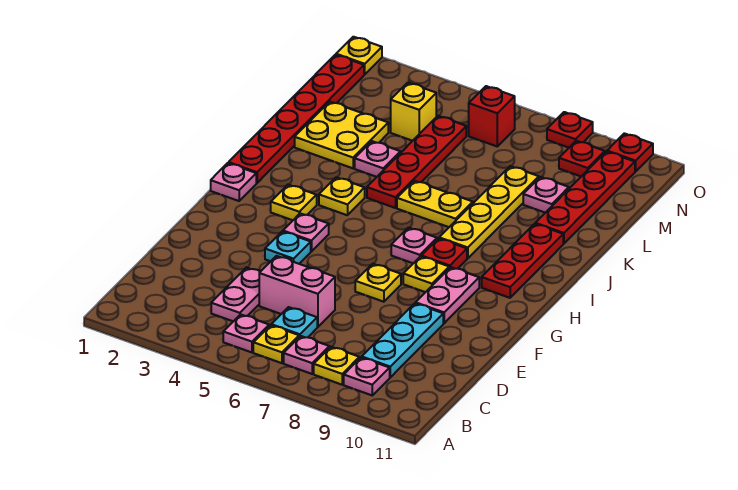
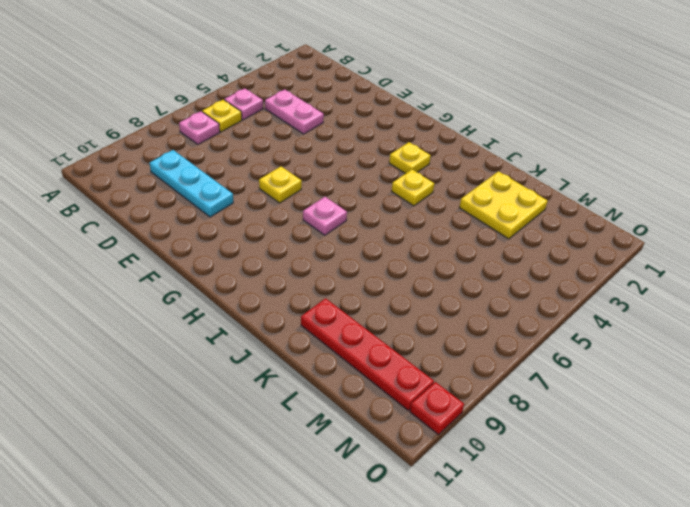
none -> yellow plate B8 level 1
none -> pink plate B9 level 1
none -> cyan plate C6 level 1
none -> pink brick D5:D6 level 1

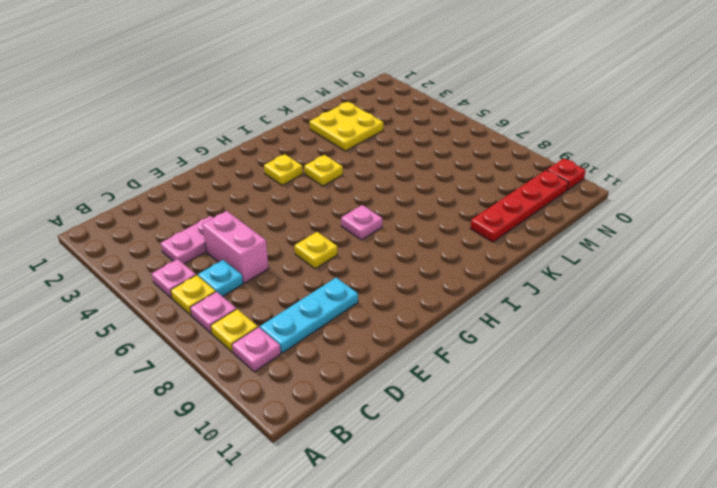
none -> cyan plate F4 level 1
none -> pink plate F9:G9 level 1
none -> pink plate G4 level 1
none -> yellow plate G8 level 1

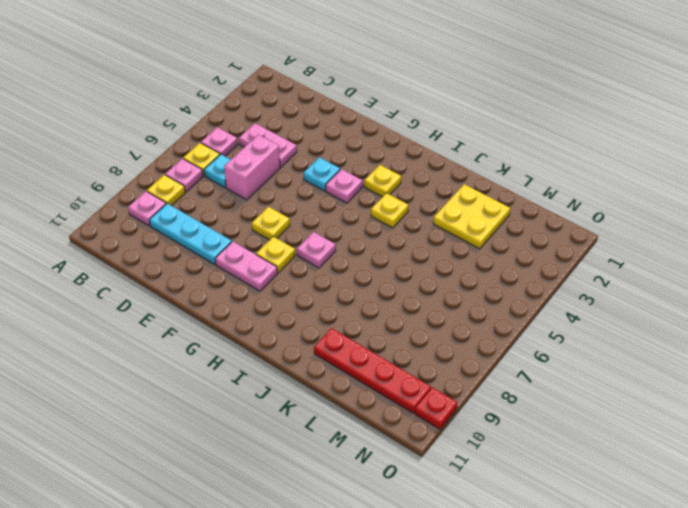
none -> pink plate H1 level 1
none -> red plate H8 level 1
none -> red plate H10:J10 level 1
none -> red plate I1:N1 level 1

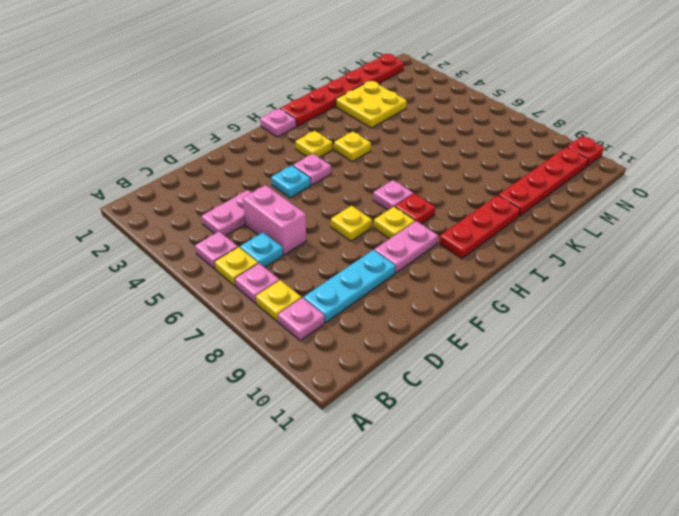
none -> yellow plate I8:L8 level 1
none -> red plate J5:M5 level 1
none -> yellow plate J6:J7 level 1
none -> pink plate K4 level 1

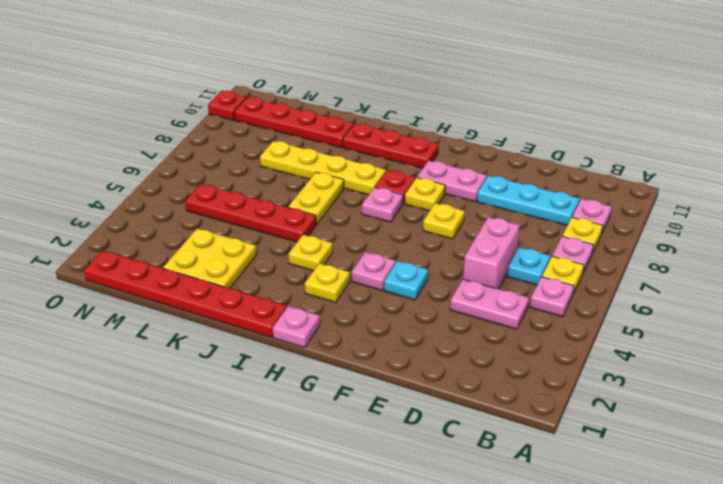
none -> pink plate K4 level 1
none -> pink plate L9 level 1
none -> yellow brick M4 level 1
none -> red brick N6 level 1

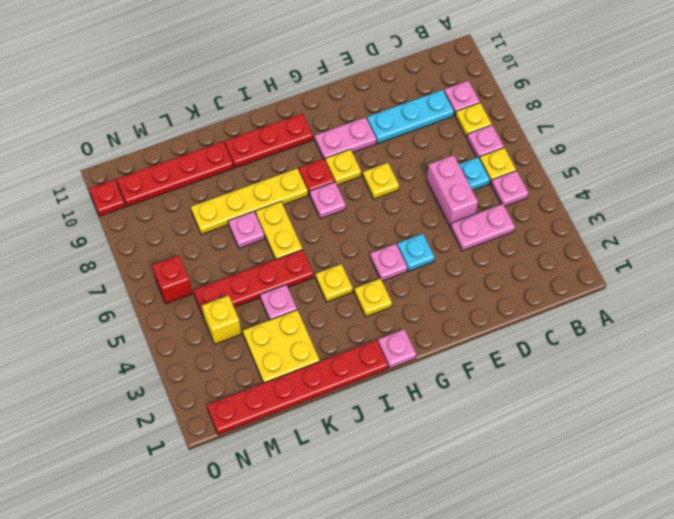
pink plate K7 level 1 -> pink plate L9 level 1
none -> red plate N9 level 1
none -> yellow plate O1 level 1
none -> red plate O8 level 1

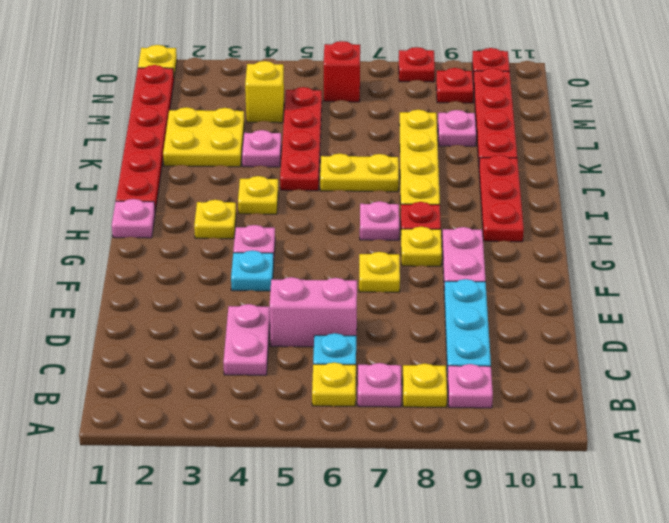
none -> pink plate B5 level 1

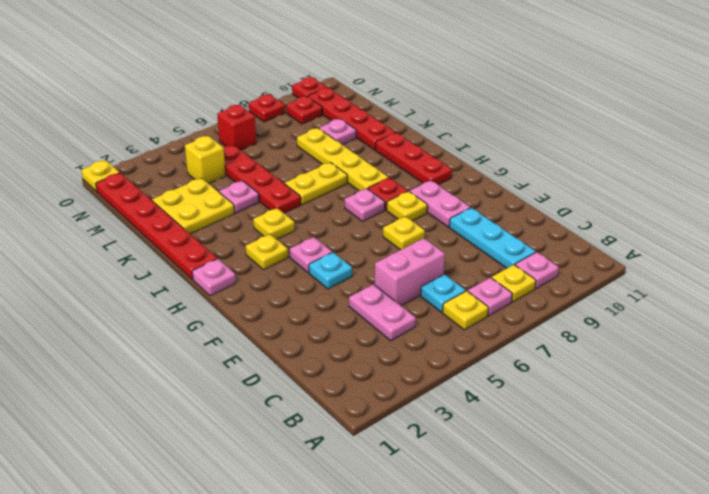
none -> pink plate B5 level 1

